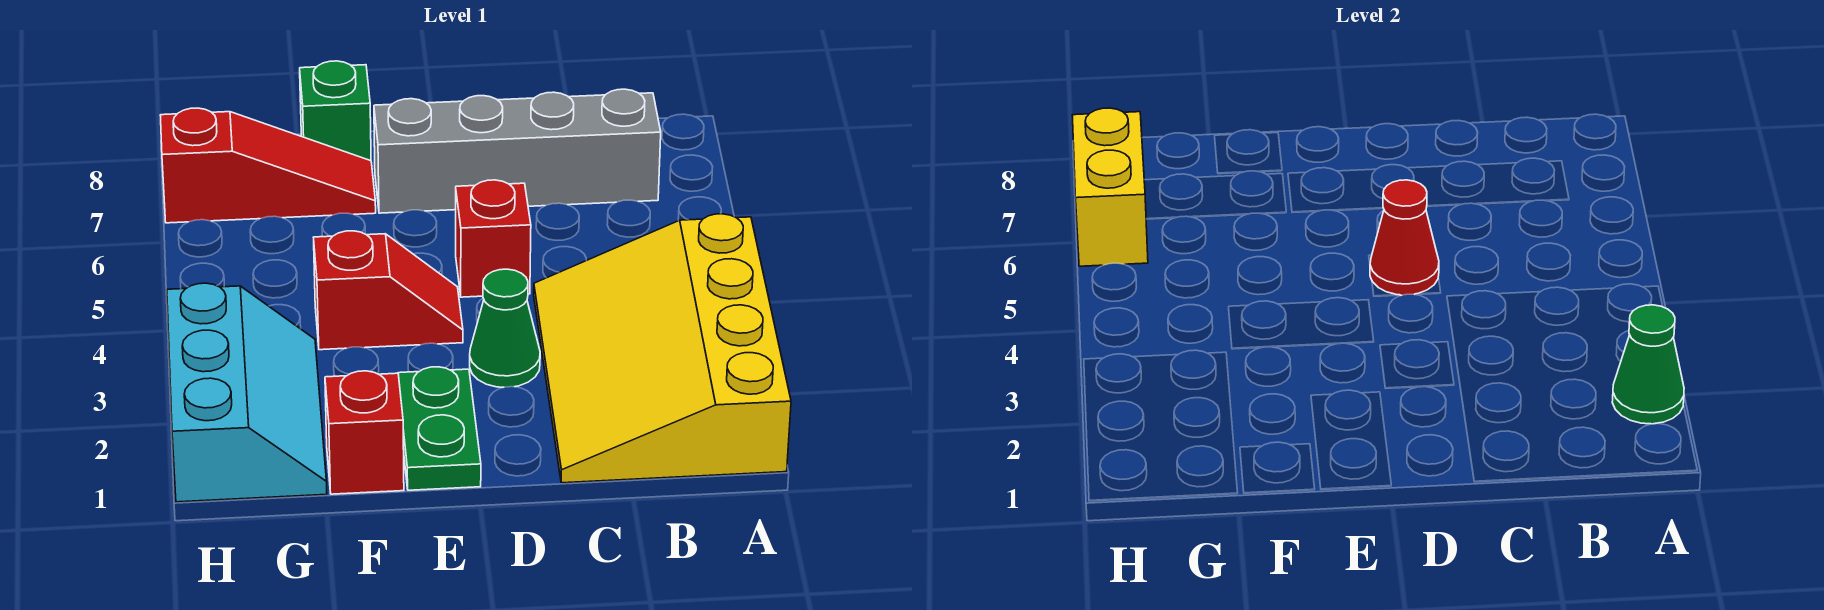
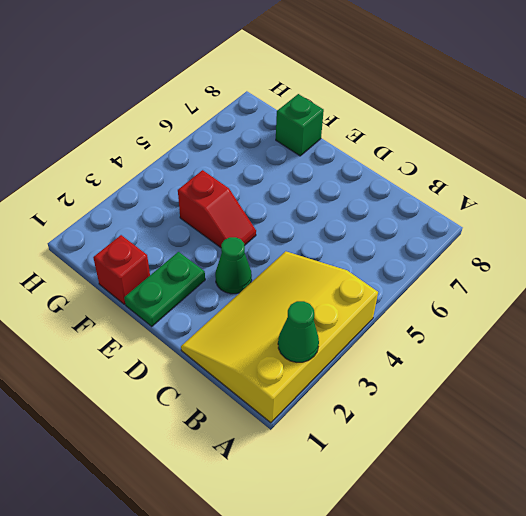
none -> grey brick B7:E7 level 1
none -> red brick D5 level 1
none -> red slope F7:H7 level 1 top H

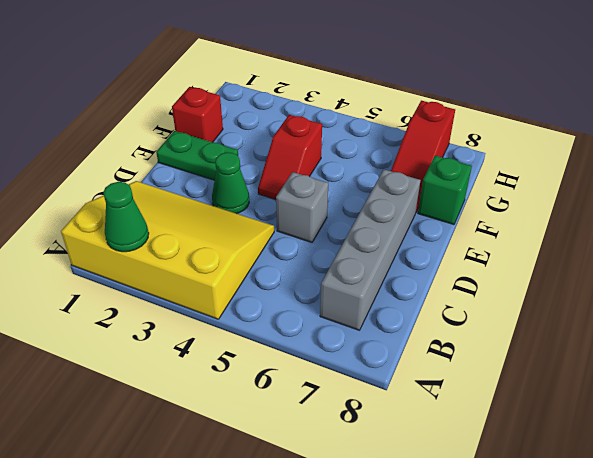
grey brick D5 level 1 -> red brick D5 level 1
none -> cyan slope G1:H3 level 1 top H
none -> red cone D5 level 2
none -> yellow brick H6:H7 level 2

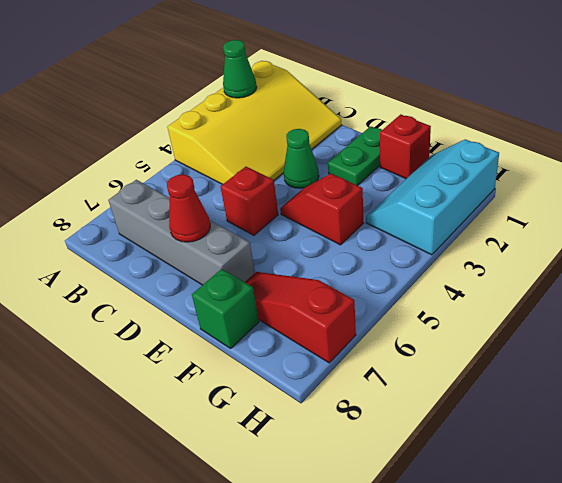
red cone D7 level 2 -> red cone D5 level 2
none -> yellow brick H6:H7 level 2

